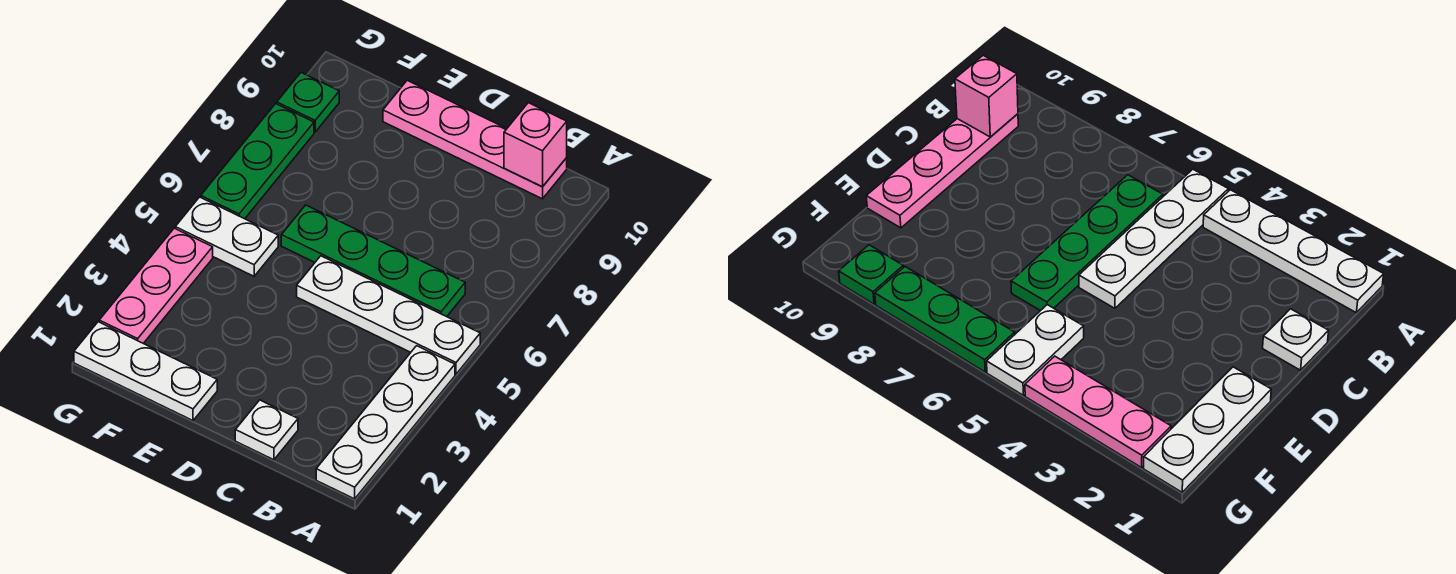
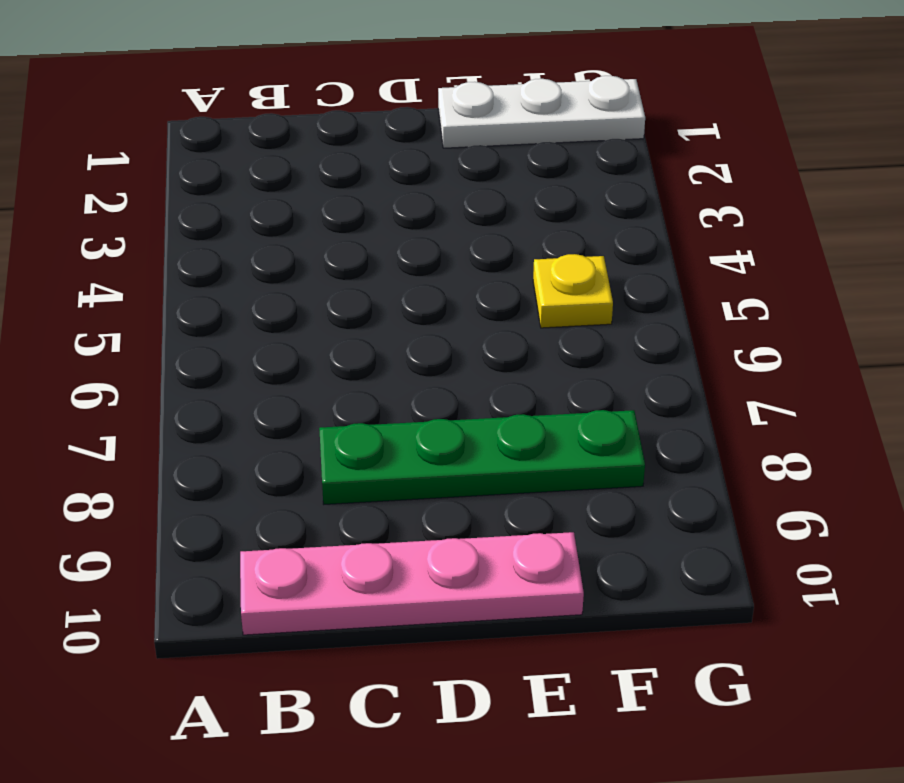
green plate C8:F8 level 1 -> green plate B6:E6 level 1
yellow plate F5 level 1 -> white plate F5:G5 level 1
none -> white plate A1:A4 level 1
none -> white plate A5:D5 level 1

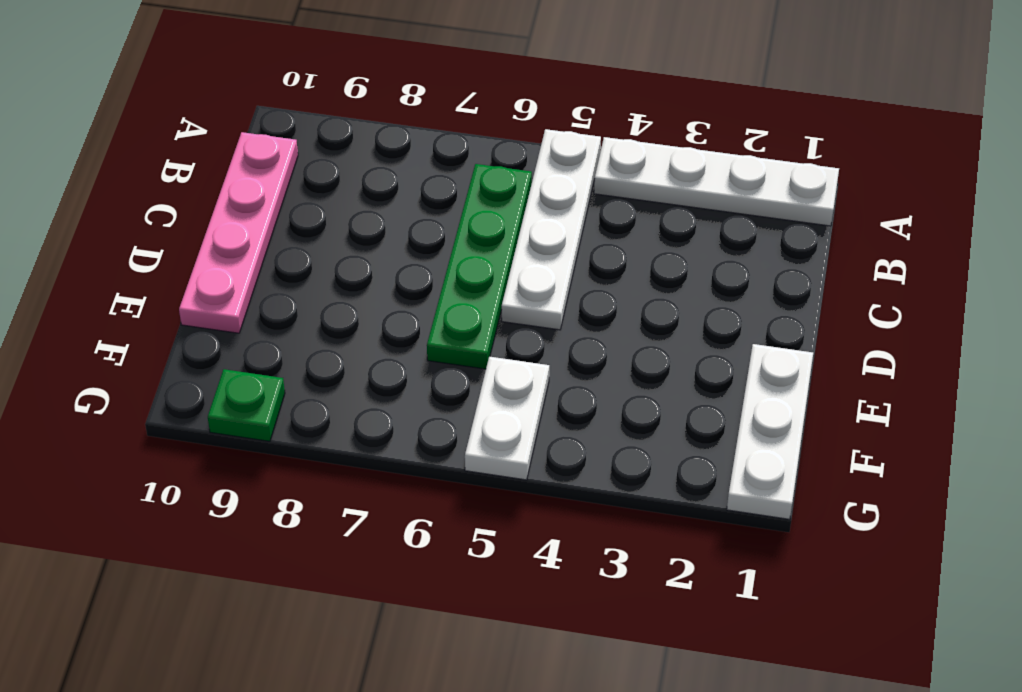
none -> white plate C1 level 1
none -> pink plate G2:G4 level 1

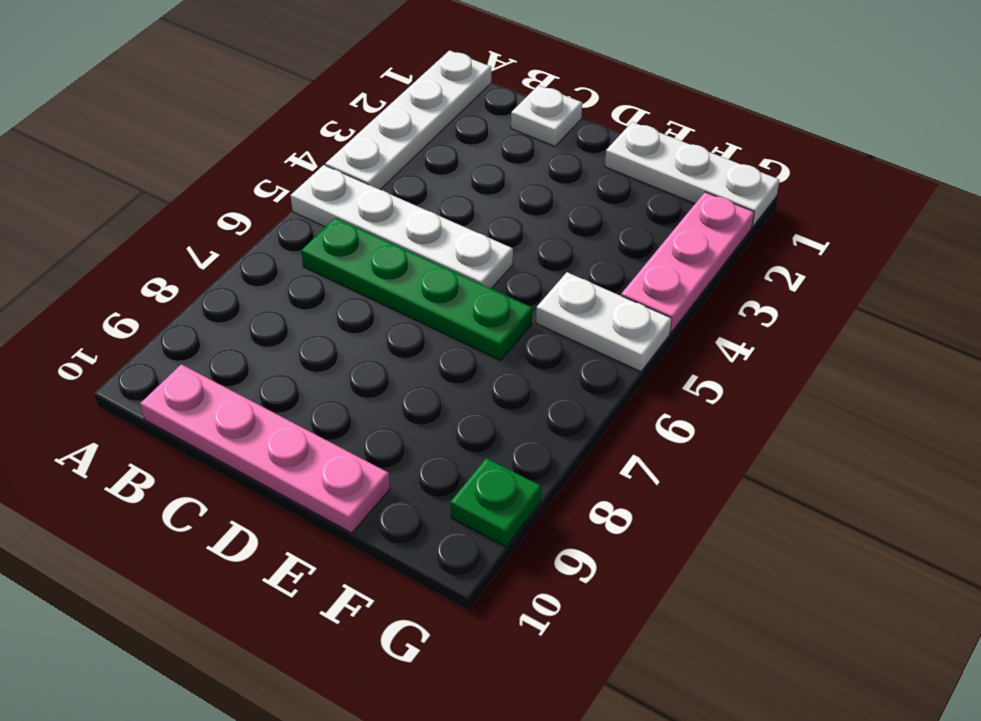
none -> green plate G6:G8 level 1
none -> pink brick B10 level 2

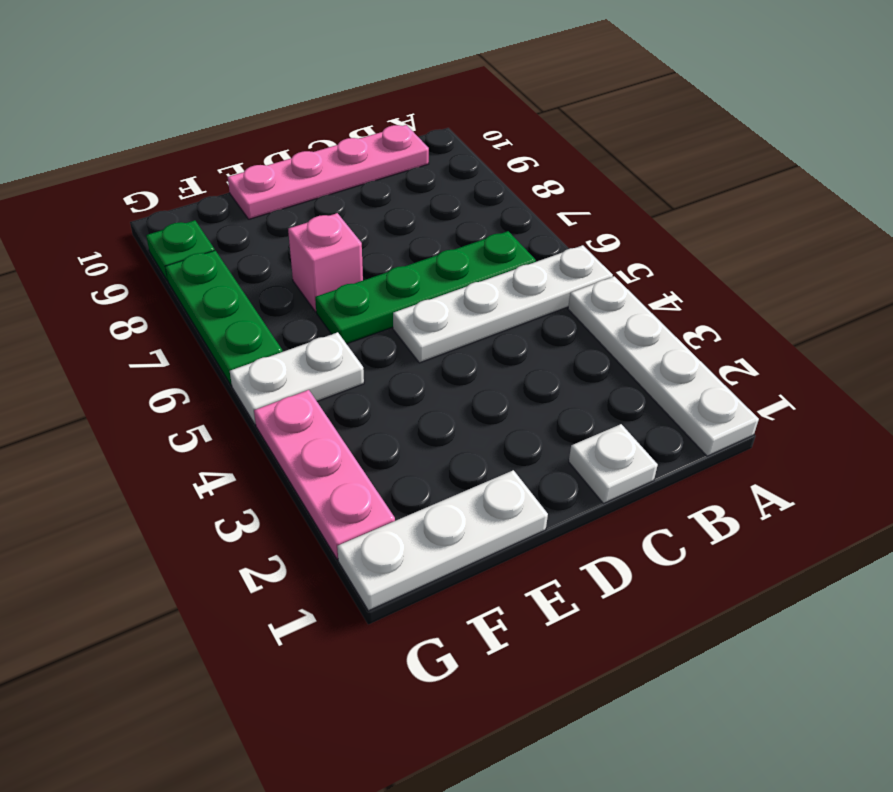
pink brick E7 level 1 -> pink brick B10 level 2

